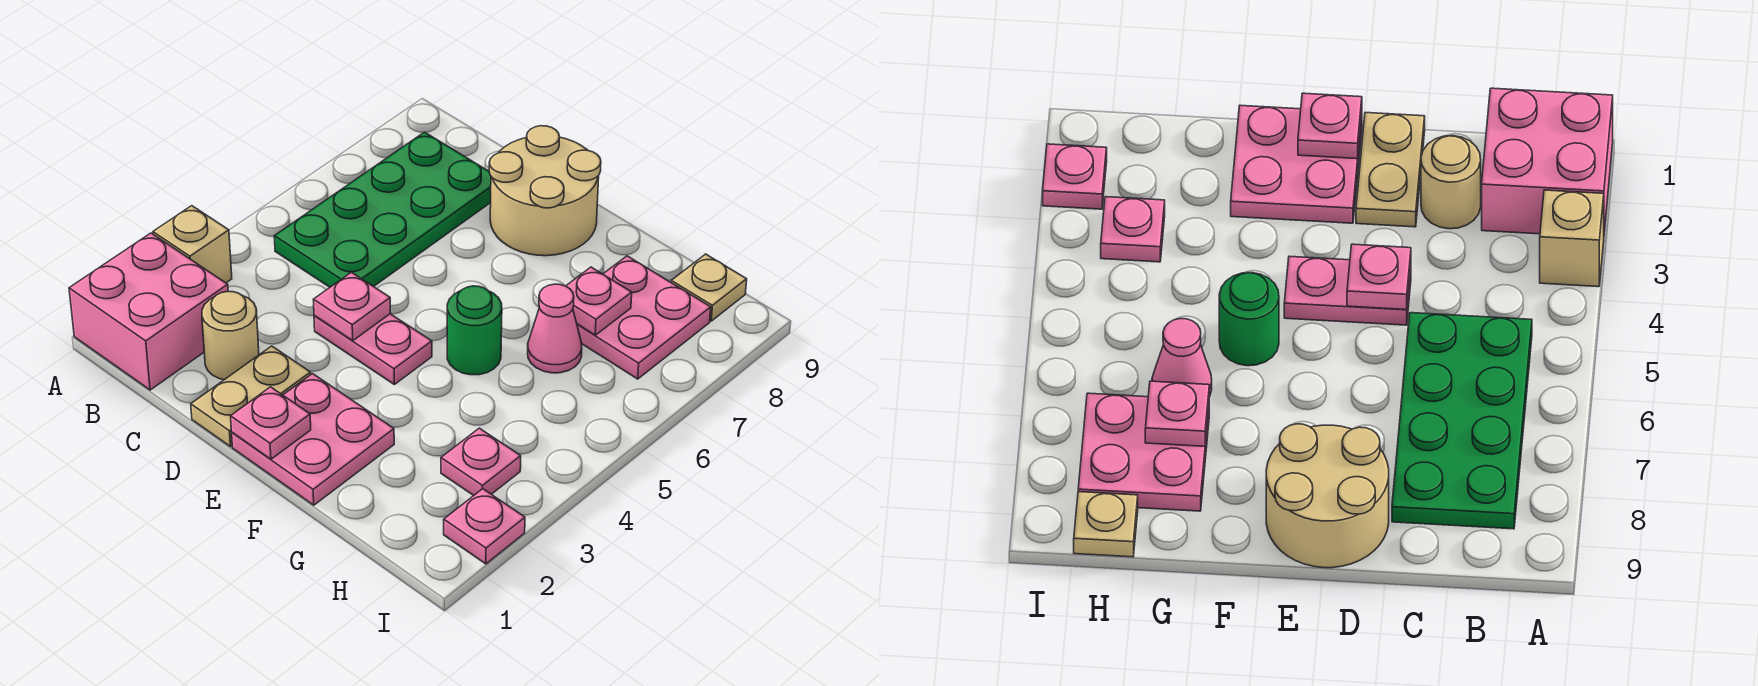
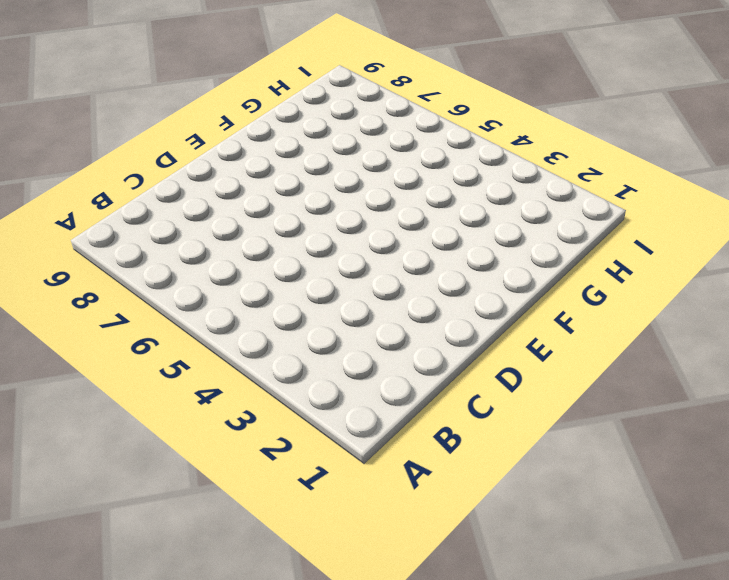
none -> pink brick A1:B2 level 1
none -> tan brick A3 level 1
none -> green plate B5:C8 level 1

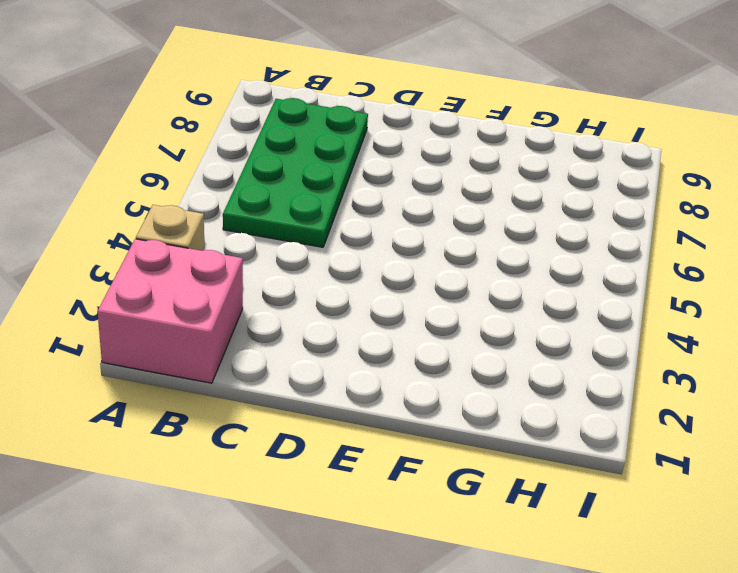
none -> tan round brick C2 level 1
none -> tan plate D1:D2 level 1
none -> pink plate D4:E4 level 1

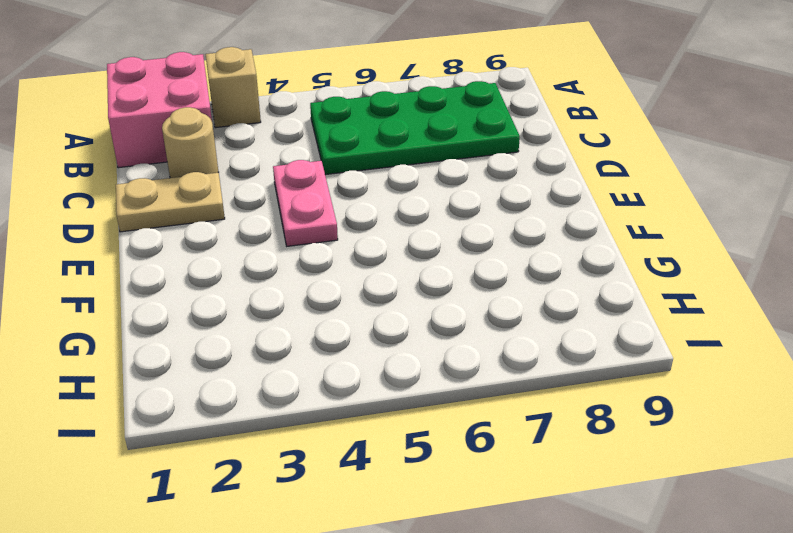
none -> tan round brick D8:E9 level 1
none -> pink plate E1:F2 level 1
none -> green round brick F5 level 1

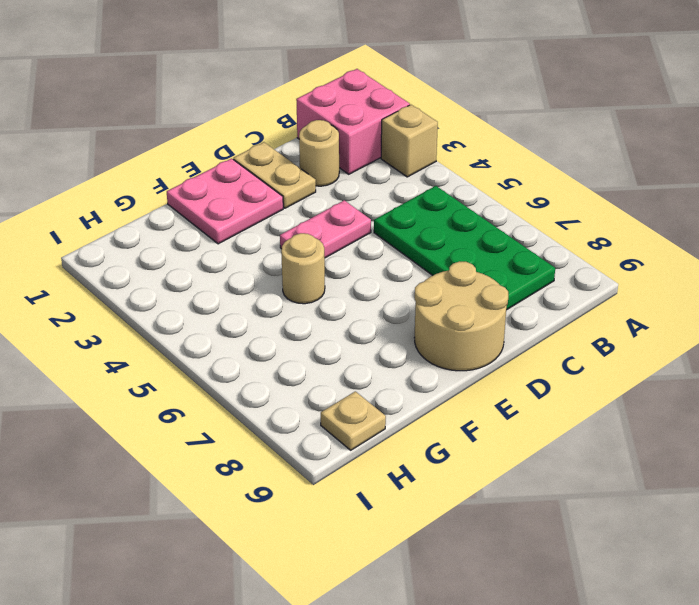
tan round brick F5 level 1 -> green round brick F5 level 1
none -> pink cone G6 level 1
none -> pink plate G7:H8 level 1
none -> pink plate H3 level 1

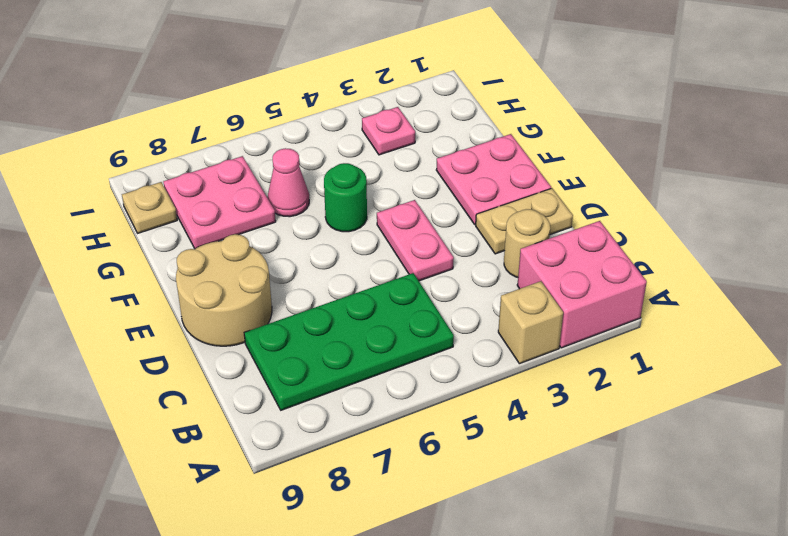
none -> pink plate I2 level 1
none -> pink plate D4 level 2
none -> pink plate E1 level 2

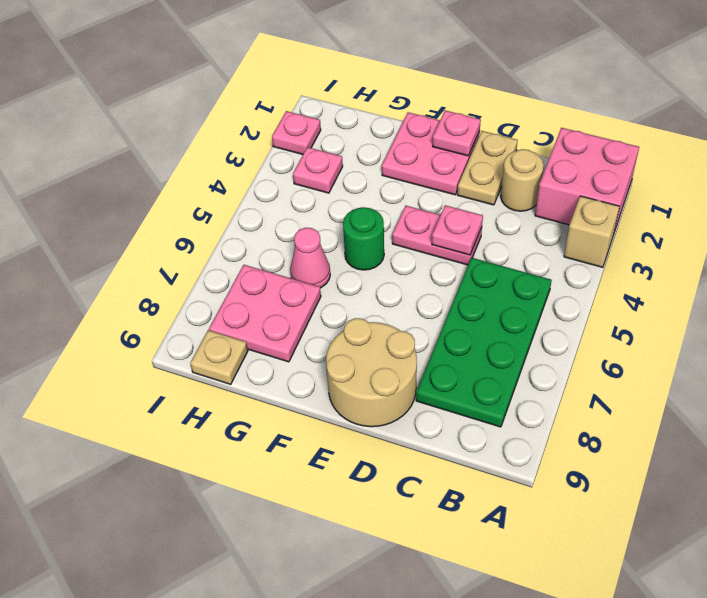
none -> pink plate G7 level 2

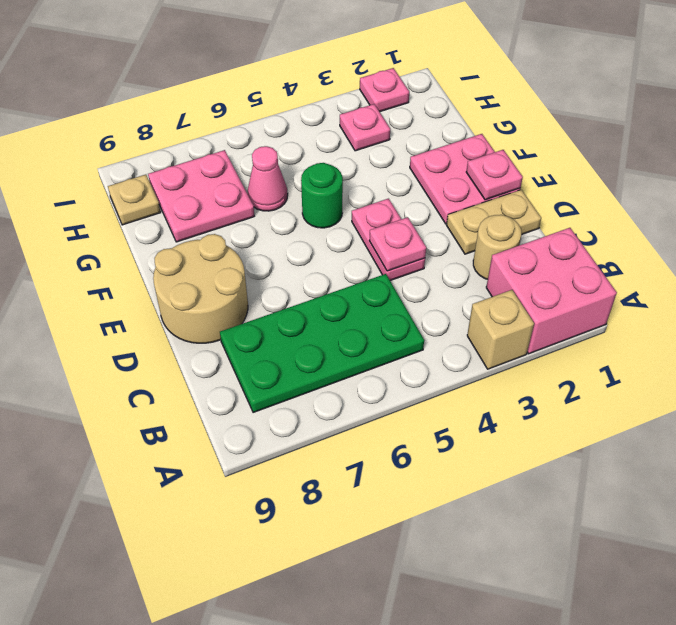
none -> pink plate G7 level 2

